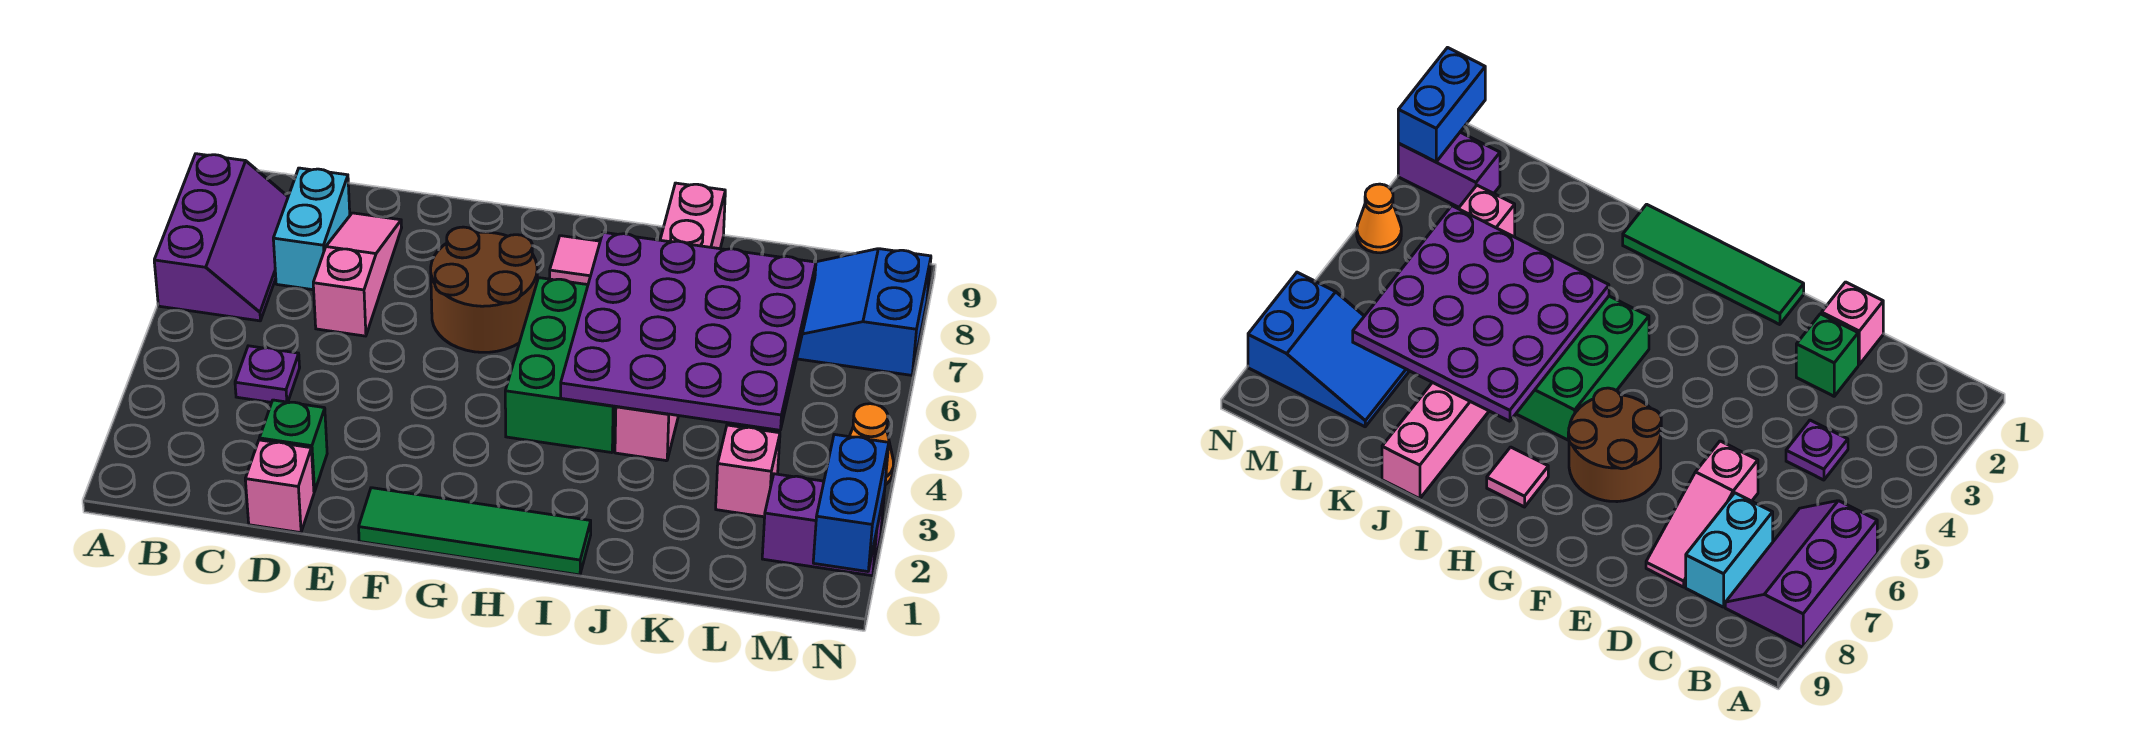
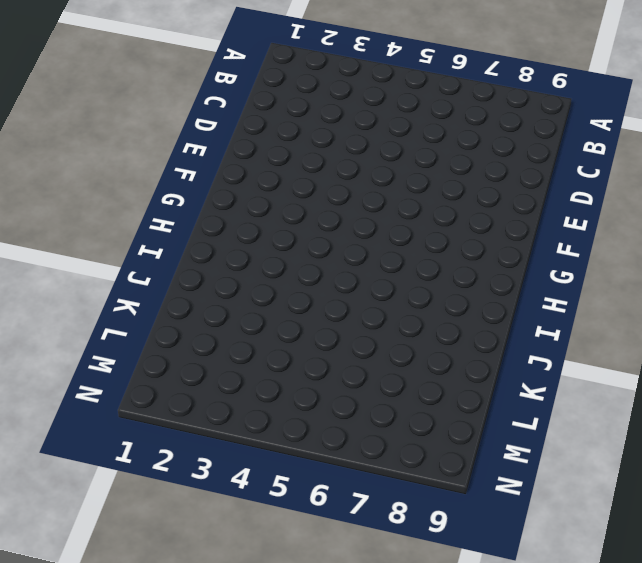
none -> purple slope A6:B8 level 1 top A
none -> purple plate C4 level 1
none -> cyan brick C7:C8 level 1

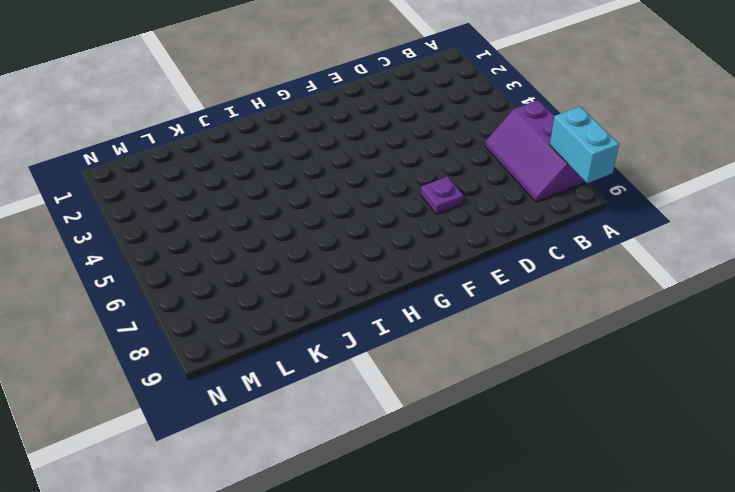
cyan brick A8:A9 level 2 -> cyan brick C7:C8 level 1
purple plate E7 level 1 -> purple plate C4 level 1
none -> pink brick D1 level 1
none -> green brick D2 level 1
none -> pink slope D6:D8 level 1 top 6

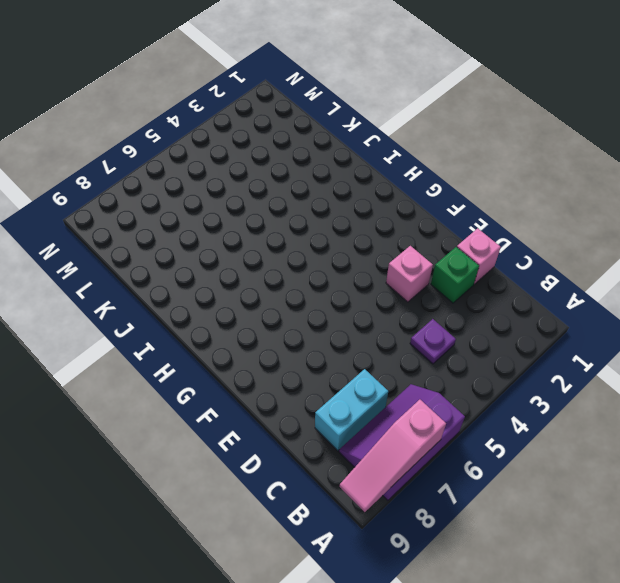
pink slope A7:A9 level 2 top 7 -> pink slope D6:D8 level 1 top 6
pink brick E3 level 1 -> pink brick L3 level 1
none -> green tile F1:I1 level 1
none -> brown round brick F6:G7 level 1
none -> green brick H4:I6 level 1

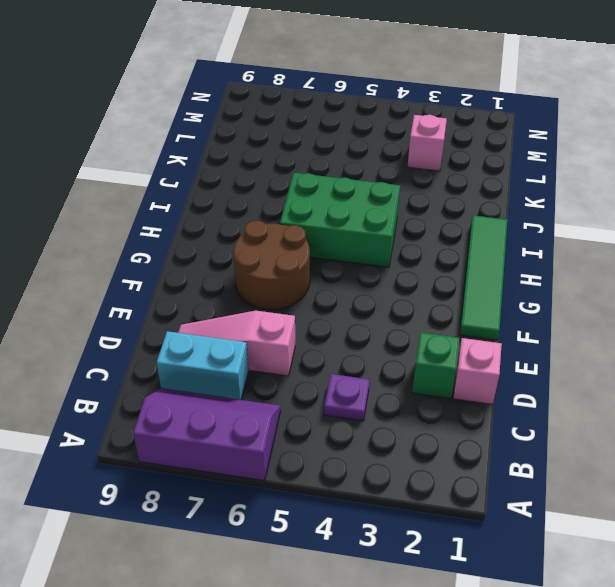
none -> pink tile H8 level 1
none -> pink brick J4:J9 level 1
none -> blue slope L7:N8 level 1 top N

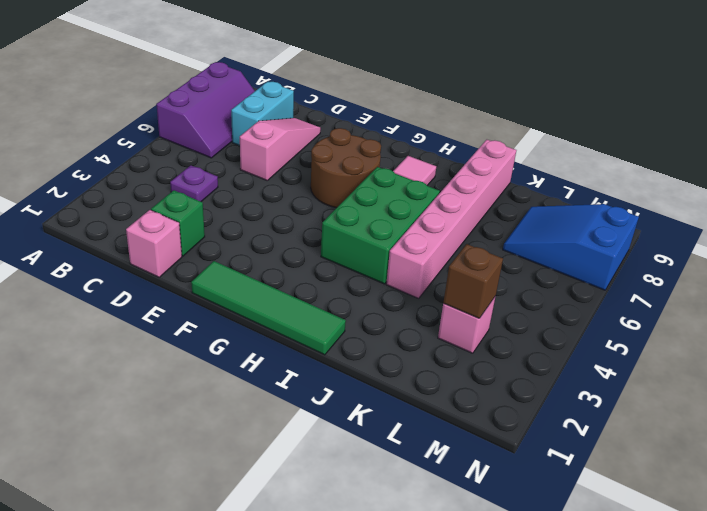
brown brick L3 level 2 -> none
none -> purple brick M2:N2 level 1
none -> orange cone N4 level 1
none -> purple plate I4:L7 level 2

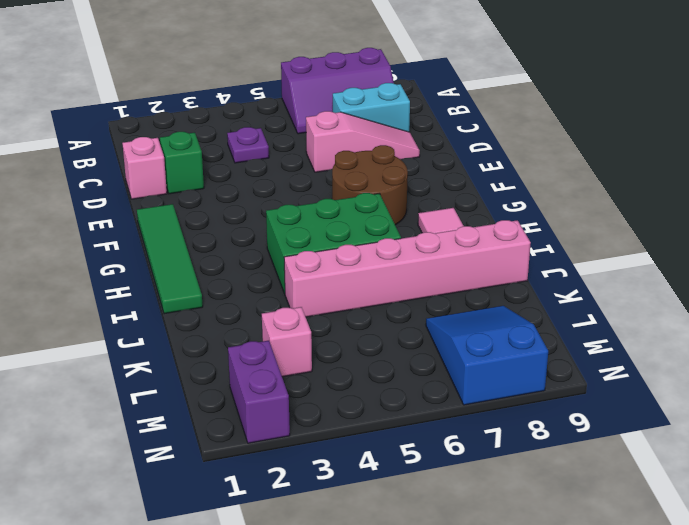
none -> orange cone N4 level 1
none -> purple plate I4:L7 level 2
none -> blue brick N1:N2 level 2

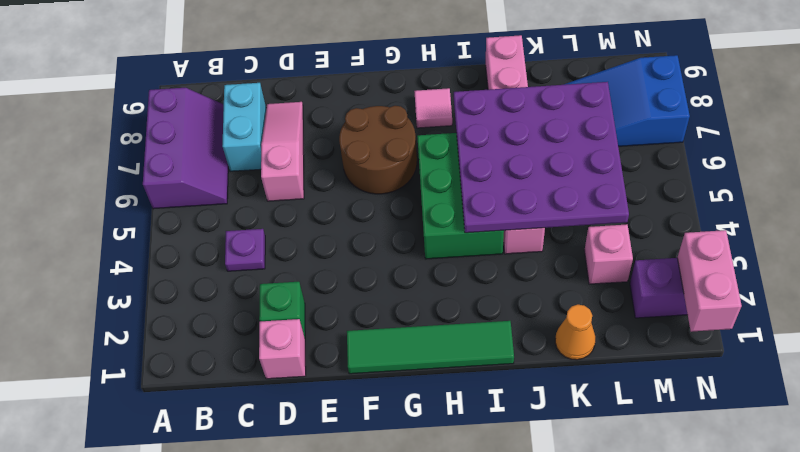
orange cone K1 level 1 -> orange cone N4 level 1
pink brick N1:N2 level 2 -> blue brick N1:N2 level 2

